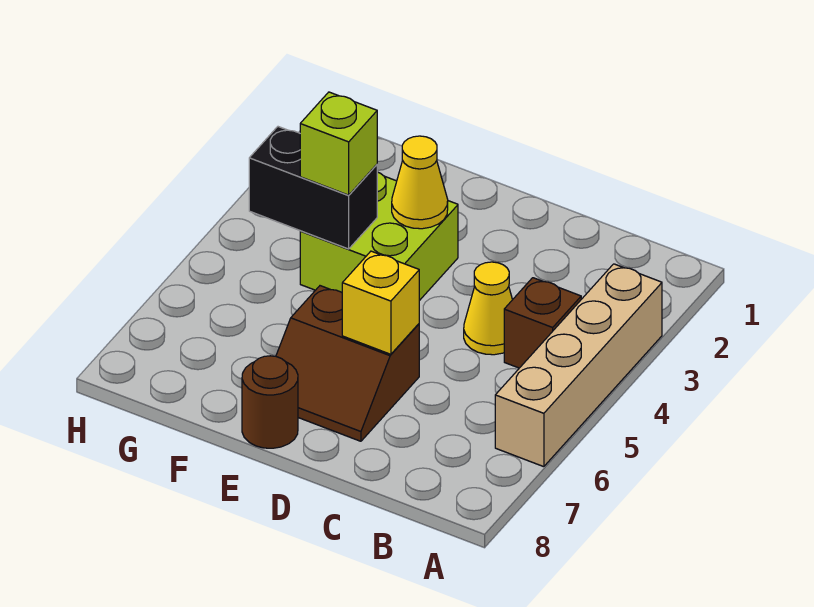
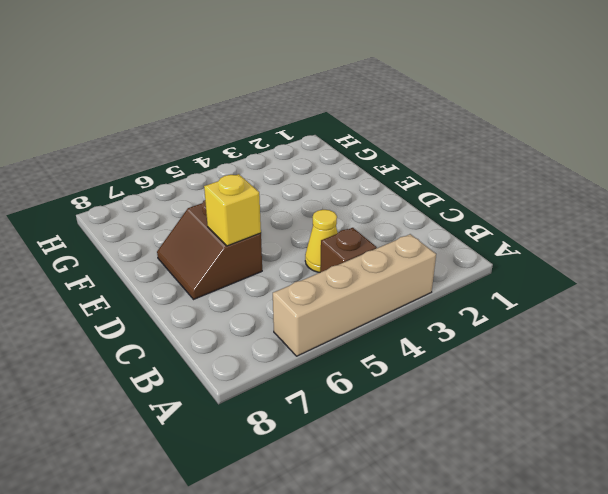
none -> lime brick E3:F4 level 1
none -> brown round brick E8 level 1

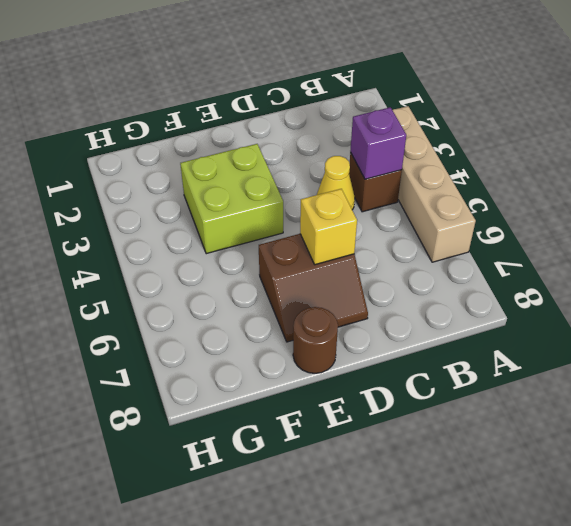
purple brick B4 level 2 -> none
none -> yellow cone E3 level 2
none -> black brick F4:G4 level 2

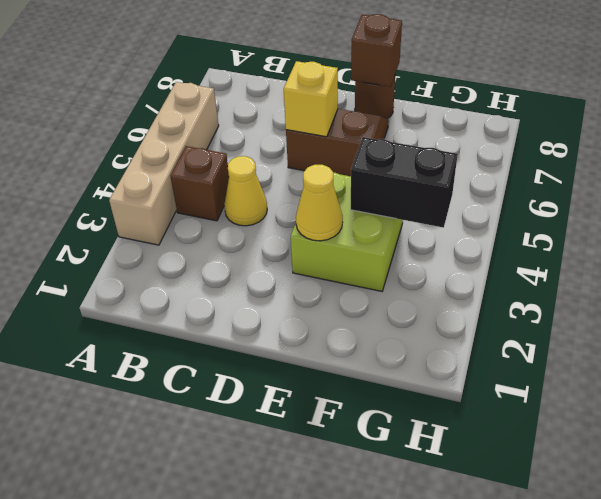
brown brick E8 level 2 -> none
none -> lime brick F4 level 3

